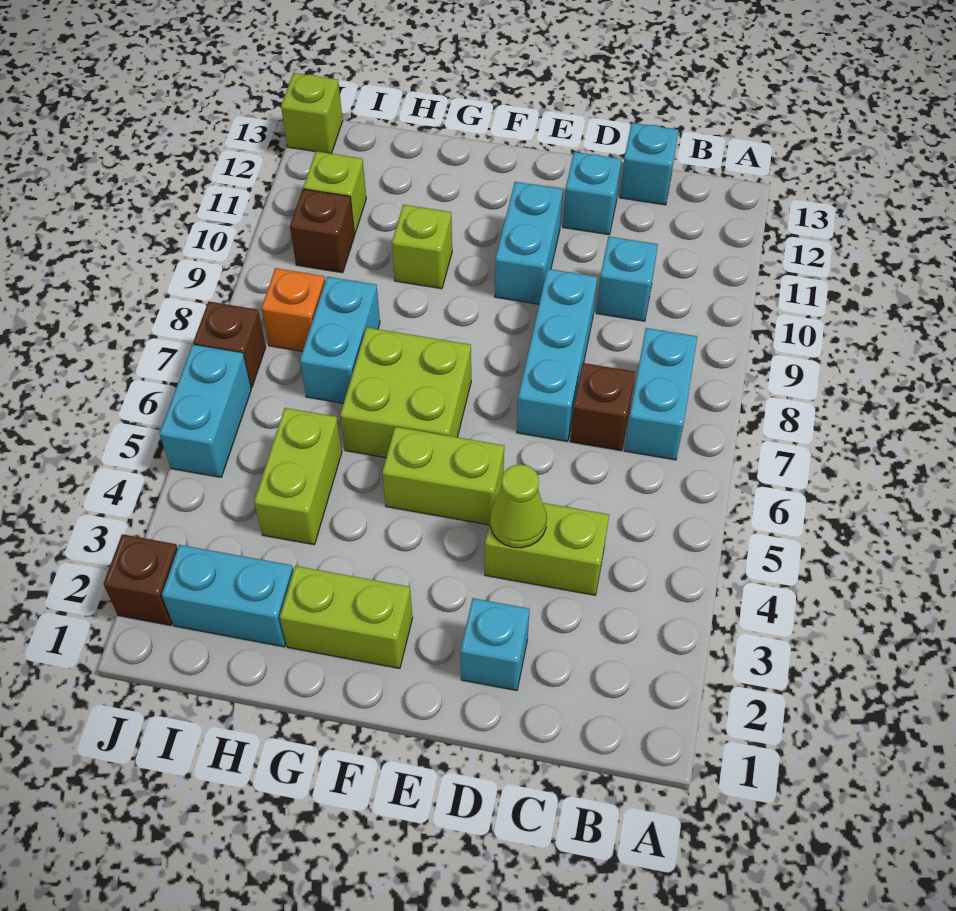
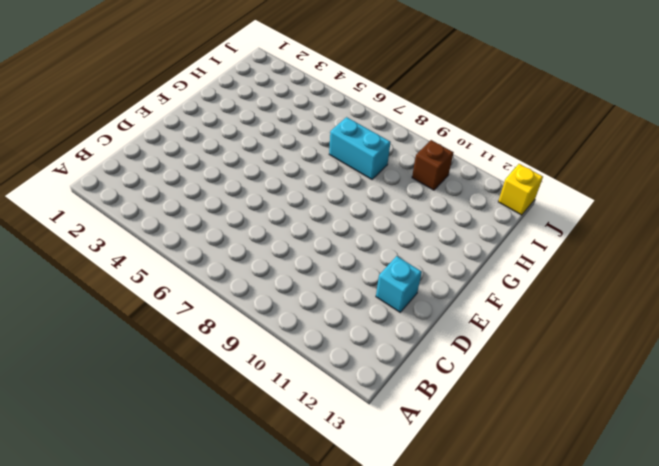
yellow brick J13 level 1 -> lime brick J13 level 1
none -> cyan brick B7:B8 level 1
none -> lime brick C4:D4 level 1
none -> brown brick C7 level 1

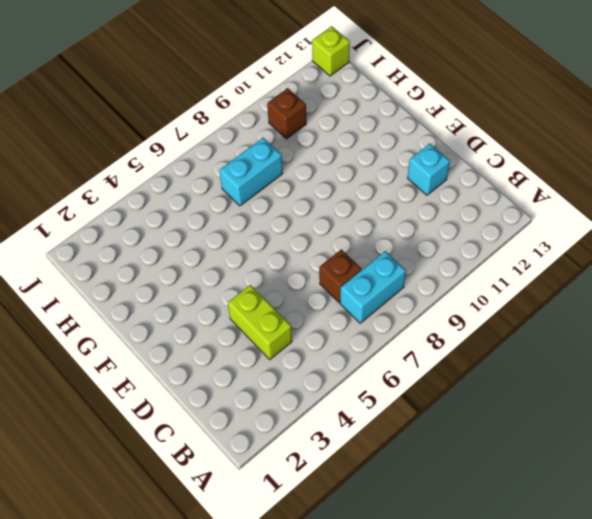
none -> cyan brick C10 level 1
none -> cyan brick C13 level 1
none -> cyan brick D2 level 1

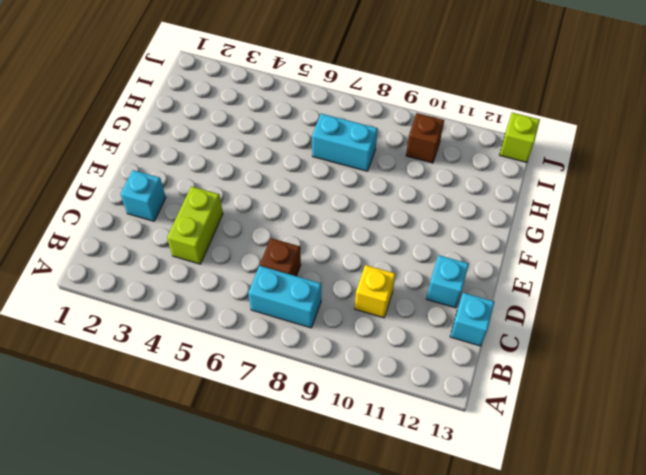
yellow brick C10 level 1 -> cyan brick C10 level 1
none -> cyan brick D7:D9 level 1
none -> lime brick E5:F5 level 1
none -> cyan brick E10:E11 level 1

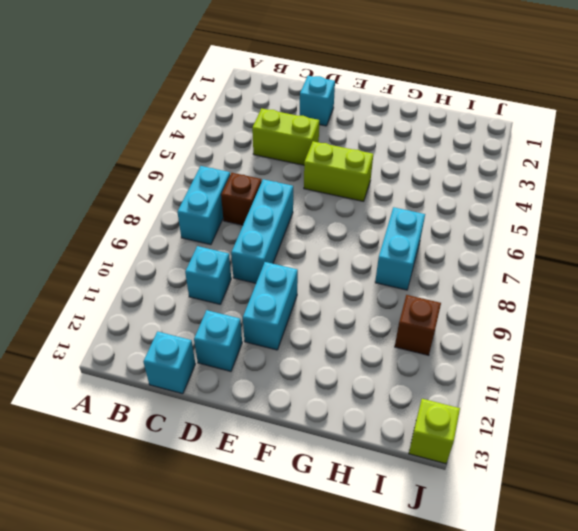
none -> lime brick F2:G2 level 1
none -> lime brick F6:G7 level 1
none -> lime brick G10 level 1

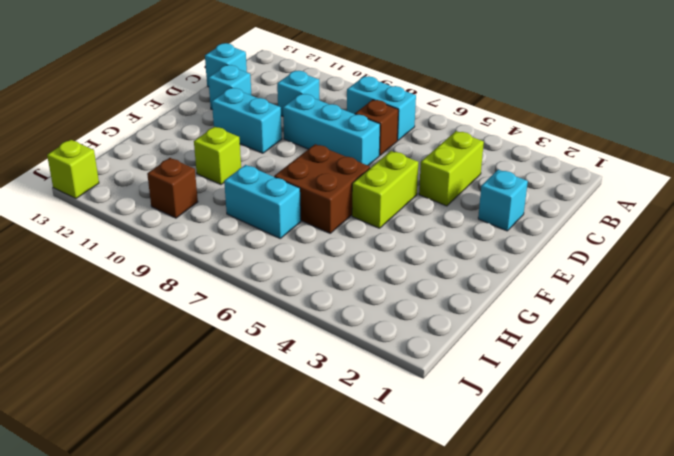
brown brick F6:G7 level 1 -> lime brick F6:G7 level 1
none -> lime brick F2:G2 level 1
none -> cyan brick H2:I2 level 1
none -> lime brick H4:H5 level 1

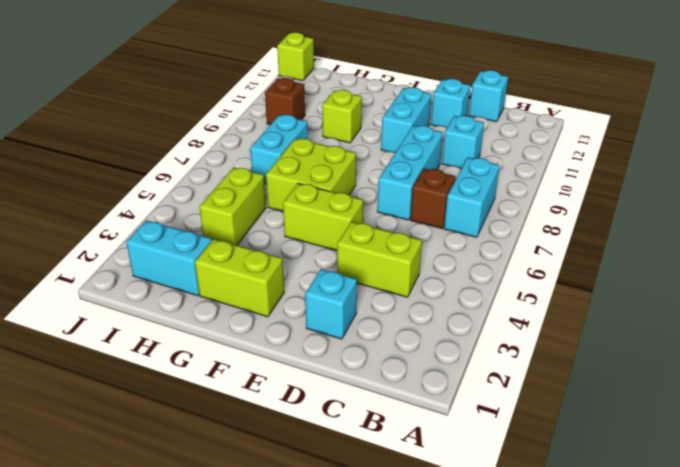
none -> orange brick I8 level 1
none -> lime brick I11 level 1
none -> brown brick J2 level 1

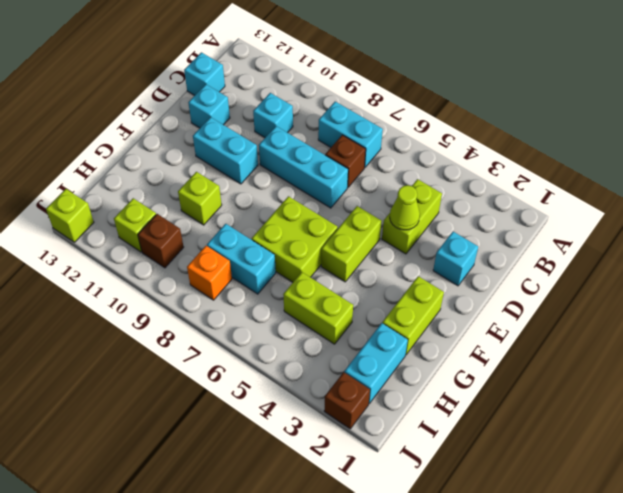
none -> cyan brick J5:J6 level 1
none -> brown brick J7 level 1

